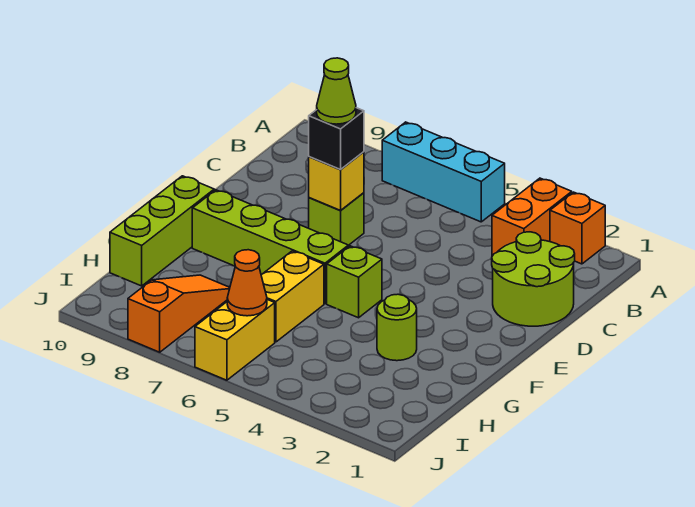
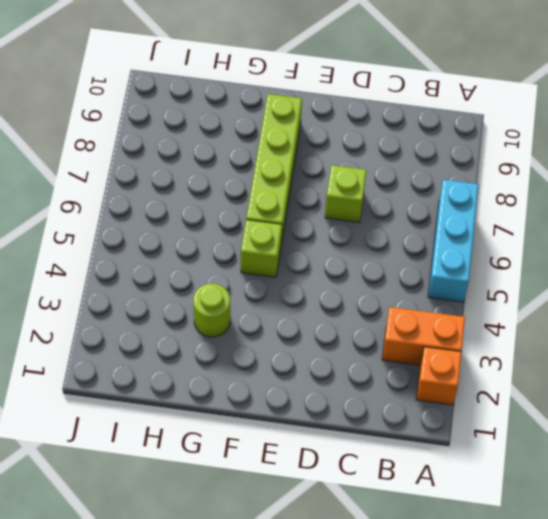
none -> lime round brick C1:D2 level 1
none -> lime brick F10:H10 level 1
none -> yellow brick G6:H6 level 1

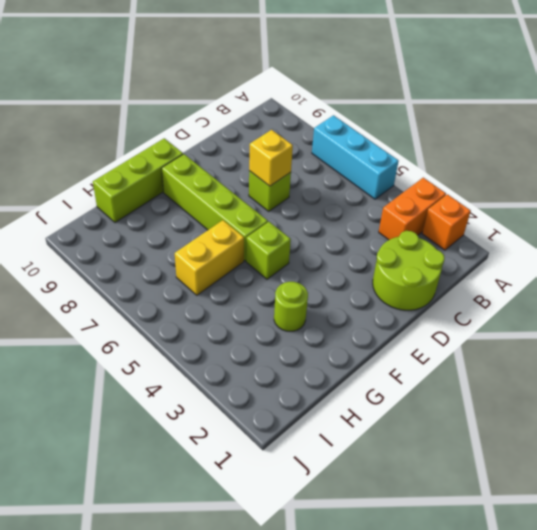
none -> orange slope H8:J8 level 1 top J
none -> yellow brick I6:J6 level 1
none -> orange cone I6 level 2

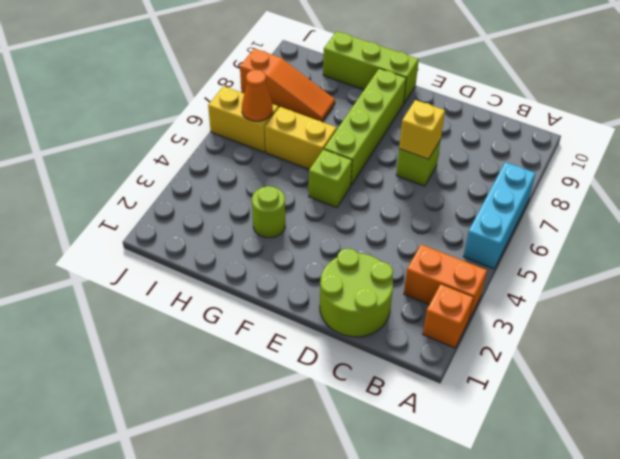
none -> black brick D7 level 3
none -> lime cone D7 level 4

